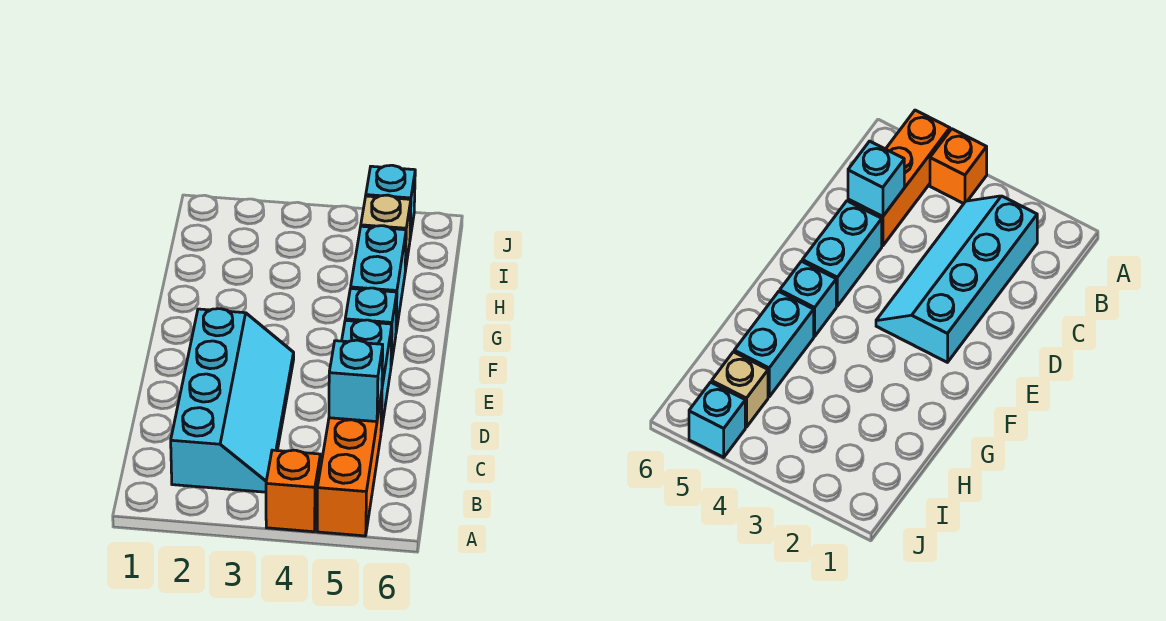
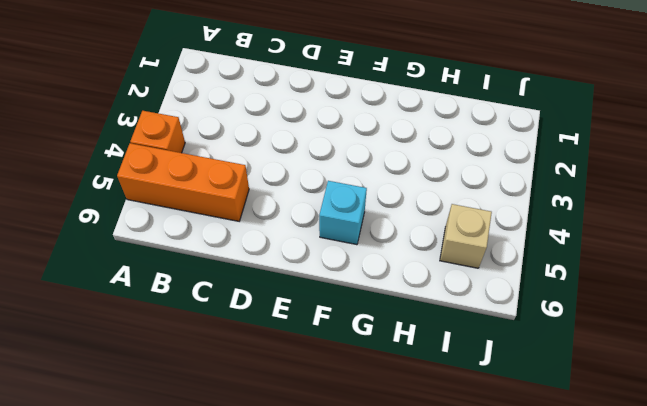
none -> cyan slope B2:E3 level 1 top 2
none -> cyan brick D5:E5 level 1

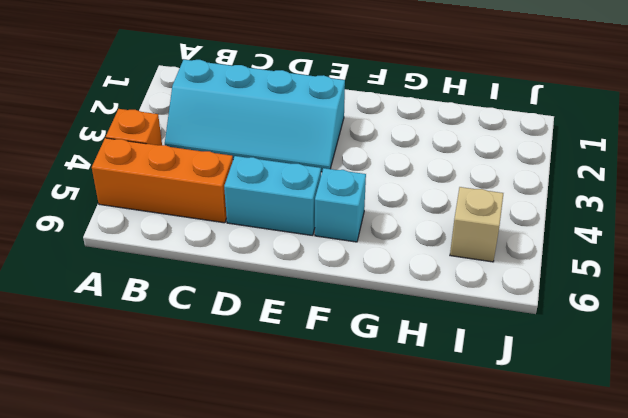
none -> cyan brick G5:H5 level 1
none -> cyan brick J5 level 1

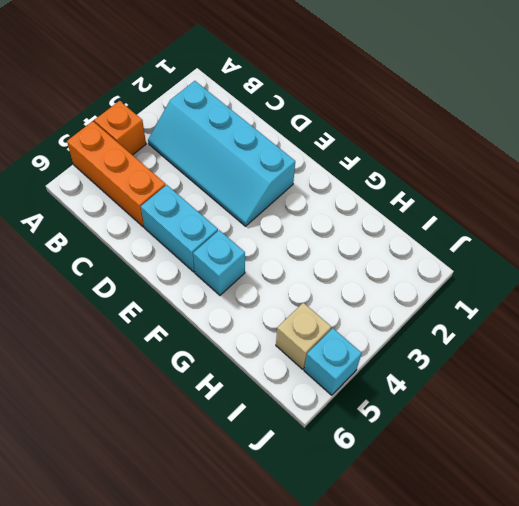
none -> cyan brick G5:H5 level 1
none -> cyan brick C5 level 2

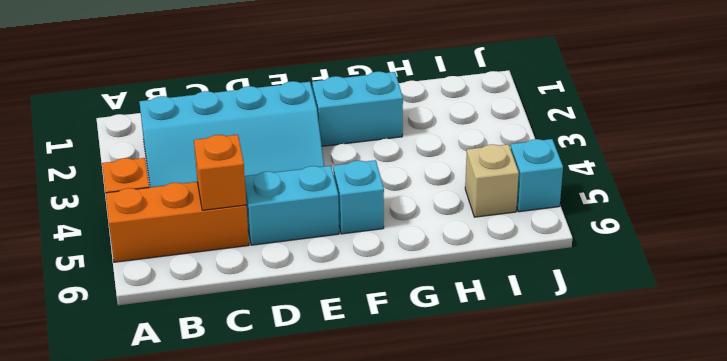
orange brick C5 level 2 -> cyan brick C5 level 2
cyan brick F2:G2 level 1 -> cyan brick G5:H5 level 1

